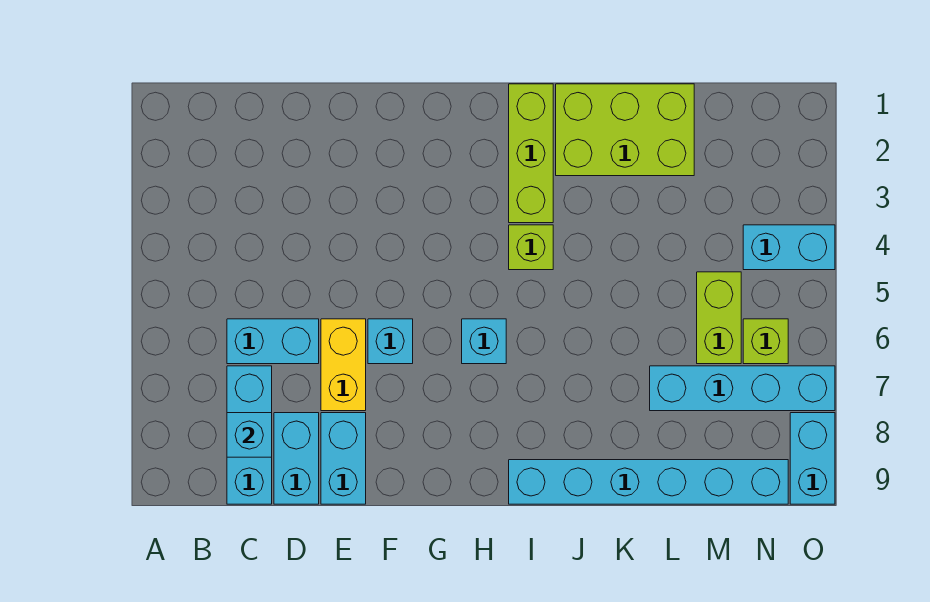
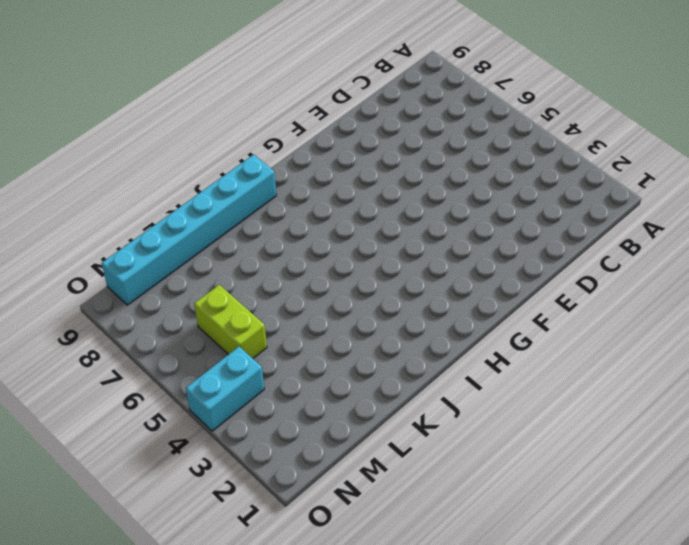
none -> cyan brick C6:D6 level 1
none -> cyan brick C7:C9 level 1
none -> cyan brick D8:D9 level 1

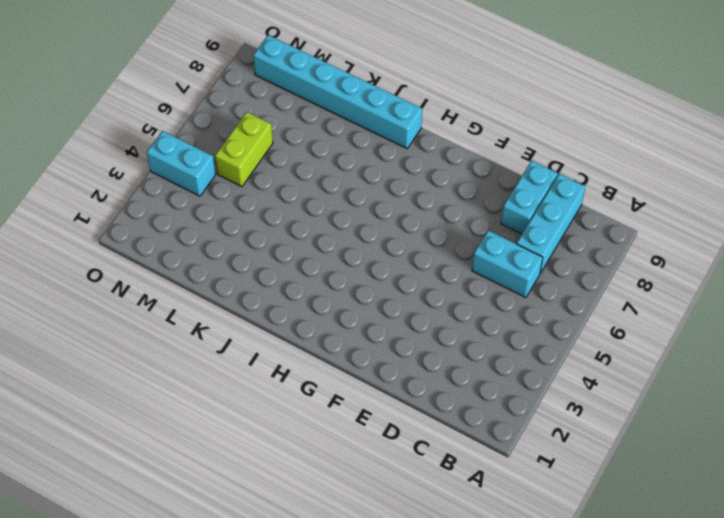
none -> yellow brick E6:E7 level 1
none -> cyan brick E8:E9 level 1
none -> cyan brick F6 level 1

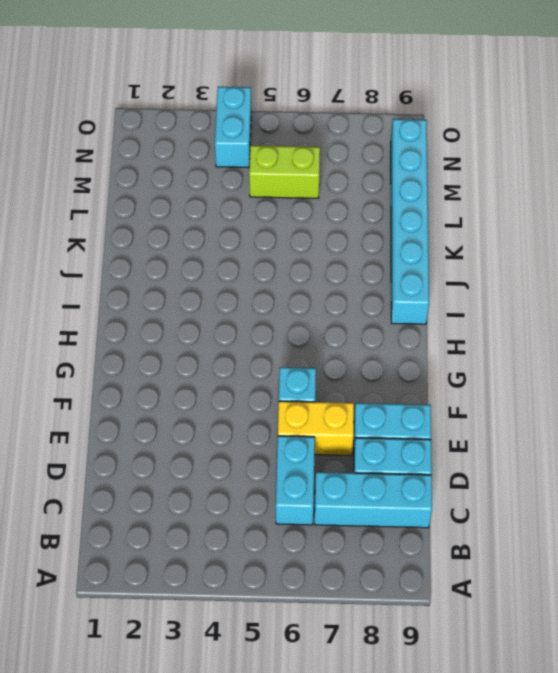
none -> cyan brick H6 level 1
none -> lime brick I1:I3 level 1
none -> lime brick I4 level 1

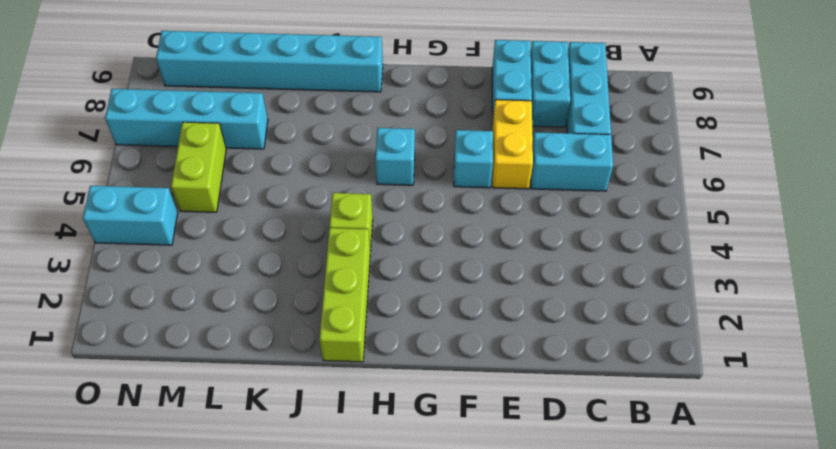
none -> lime brick J1:L2 level 1
none -> lime brick N6 level 1
none -> cyan brick O8:O9 level 1

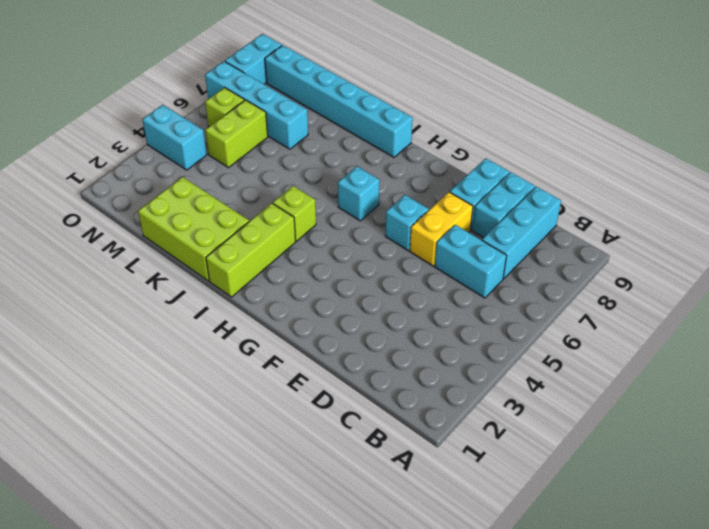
none -> cyan brick C8 level 2

